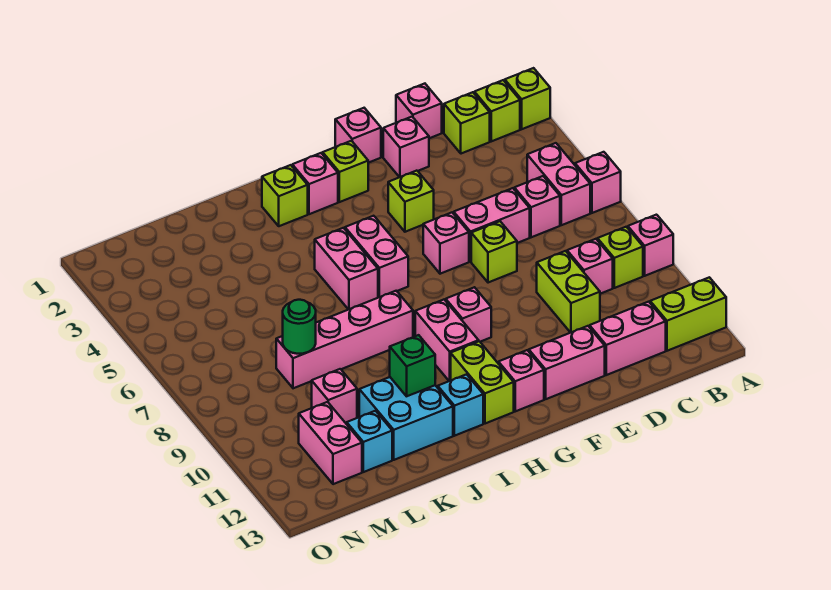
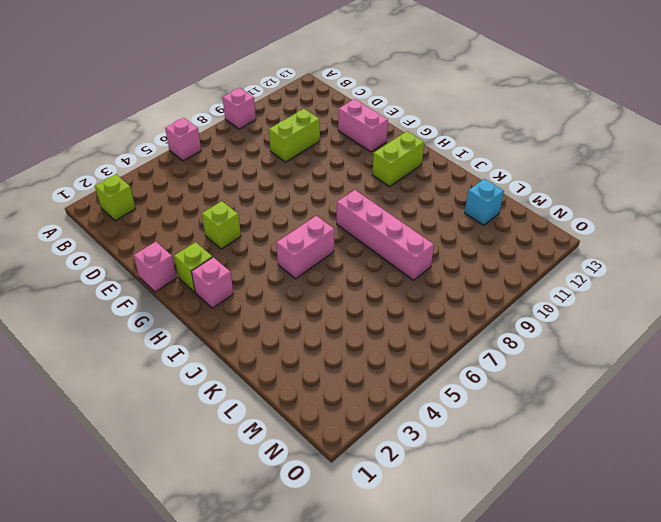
none -> lime brick A2 level 1
none -> lime brick A12:B12 level 1
none -> pink brick B5:B6 level 1
none -> lime brick B9 level 1

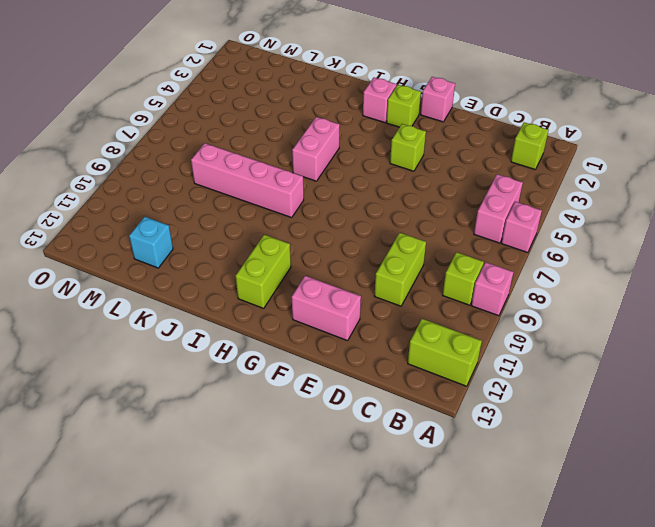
none -> lime brick A2 level 1
none -> lime brick C2 level 1
none -> pink brick C6 level 1
none -> pink brick C9 level 1

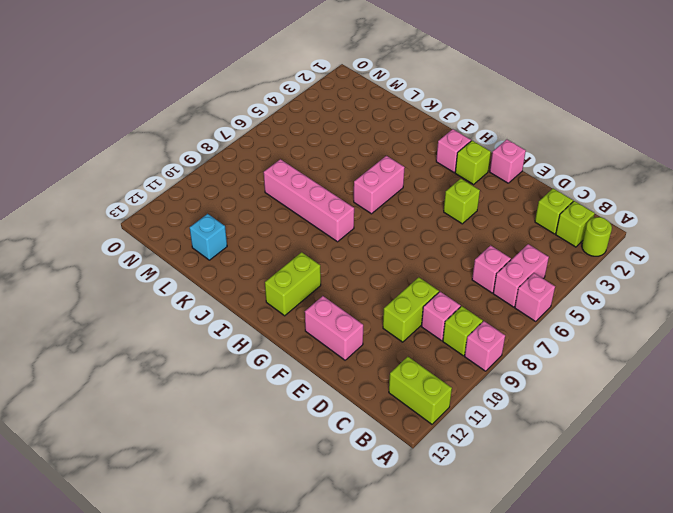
lime round brick A2 level 1 -> lime brick A2 level 1
none -> pink brick C12:D12 level 1
none -> pink brick D1 level 1
none -> pink brick D6:E6 level 1
none -> pink brick E2 level 1

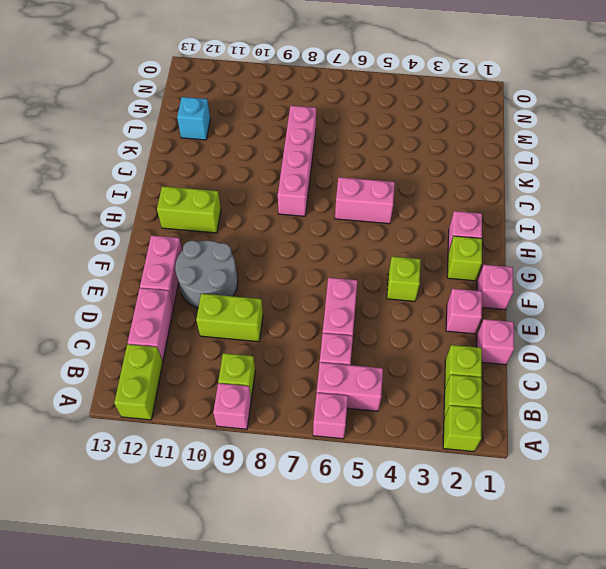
grey round brick E10:F11 level 1 -> none
none -> pink brick C9 level 1
none -> lime brick E7 level 1
none -> pink brick F6 level 1
none -> pink brick G9 level 1

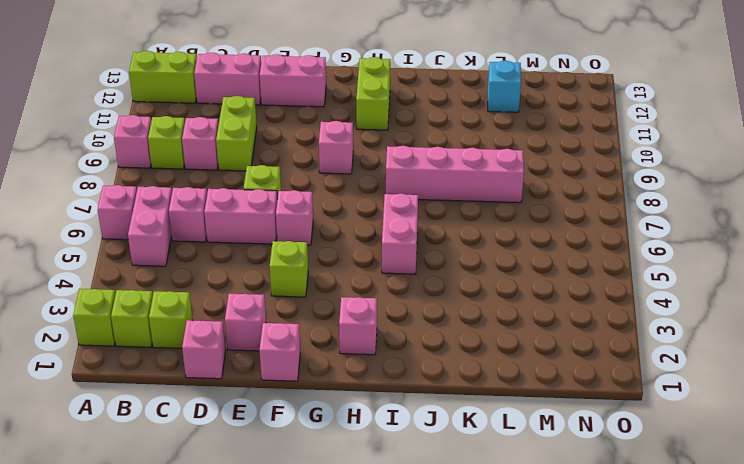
none -> lime brick G2 level 1
none -> pink brick G12 level 1
none -> pink brick H5:H6 level 1
none -> pink brick H9:H10 level 1

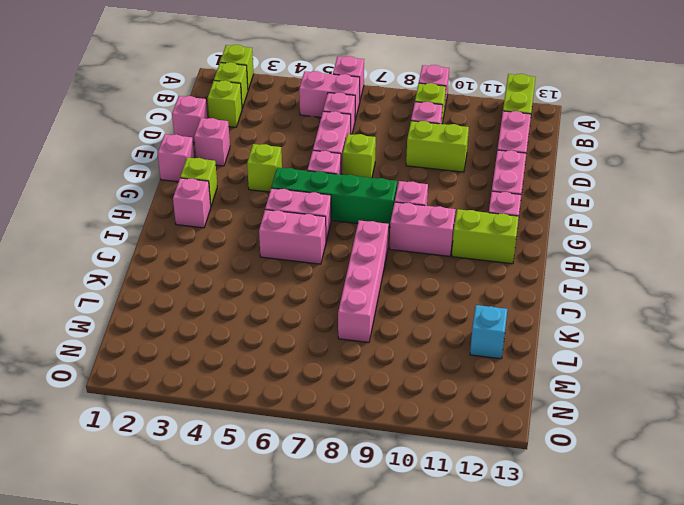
green brick G5:G8 level 1 -> none
none -> lime brick I2 level 1
none -> cyan brick I12 level 1
none -> cyan brick J11:K12 level 1
none -> pink brick L10 level 1

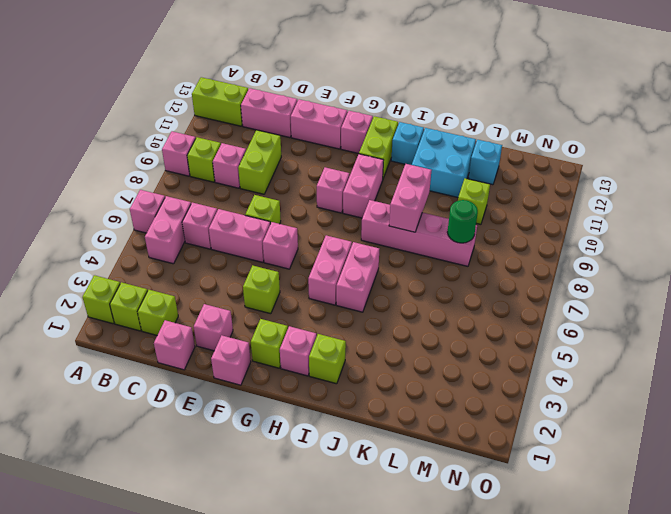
pink brick J8:J9 level 2 -> pink brick M11:M12 level 1
lime brick L10 level 1 -> pink brick L10 level 1
none -> green brick J11 level 2

